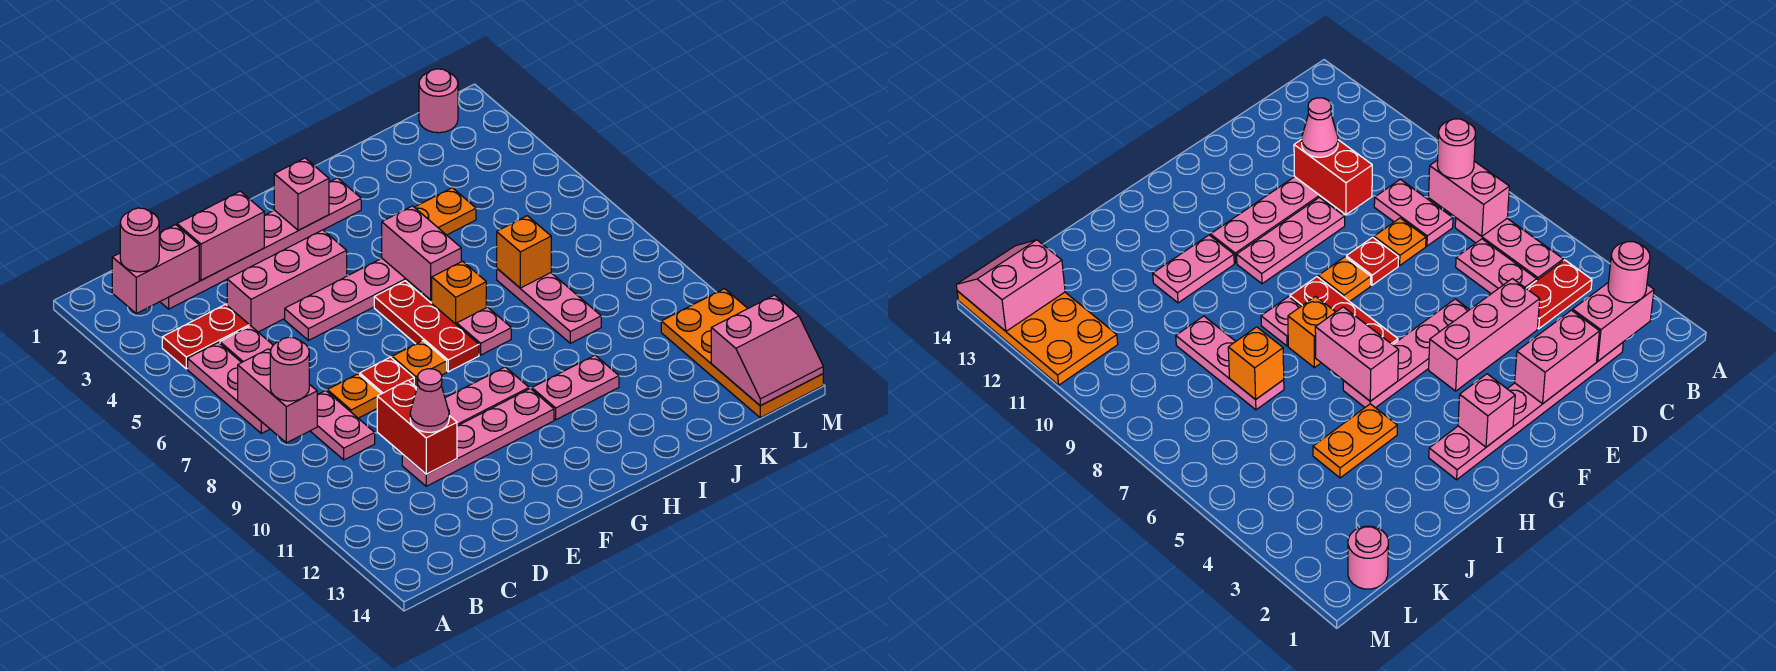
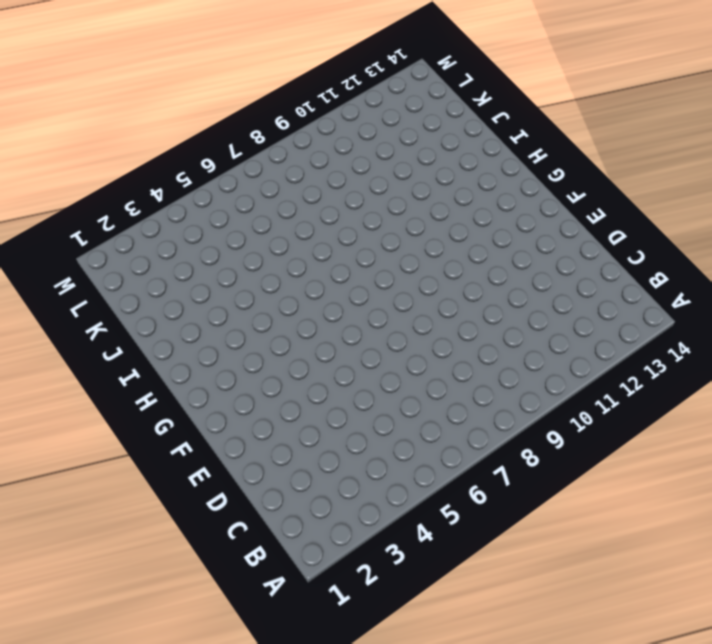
none -> red plate B4:C4 level 1
none -> pink plate B5:B7 level 1
none -> pink plate C2:H2 level 1
none -> pink plate C5:C6 level 1

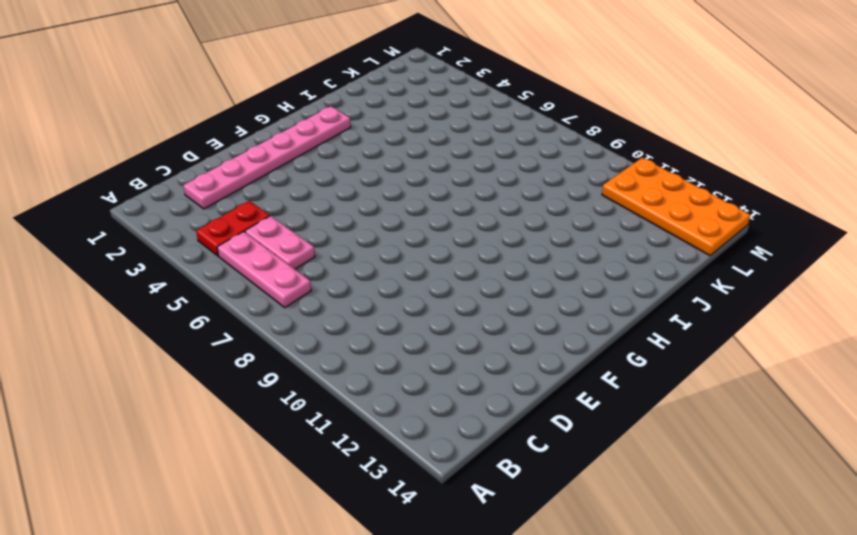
none -> pink plate C8:C9 level 1
none -> pink brick D4:F4 level 1
none -> orange plate D8 level 1
none -> pink plate D11:G11 level 1

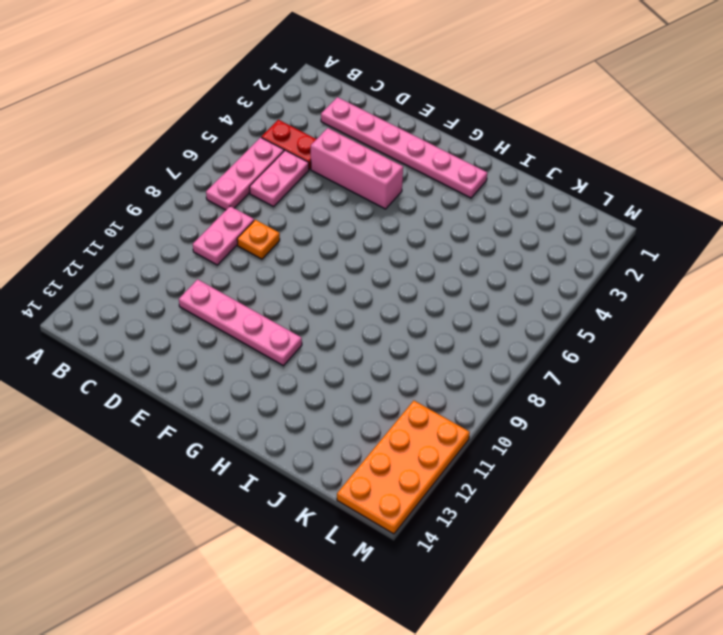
none -> pink plate E5:H5 level 1
none -> red plate E8 level 1
none -> pink plate E10:G10 level 1
none -> orange plate F8 level 1

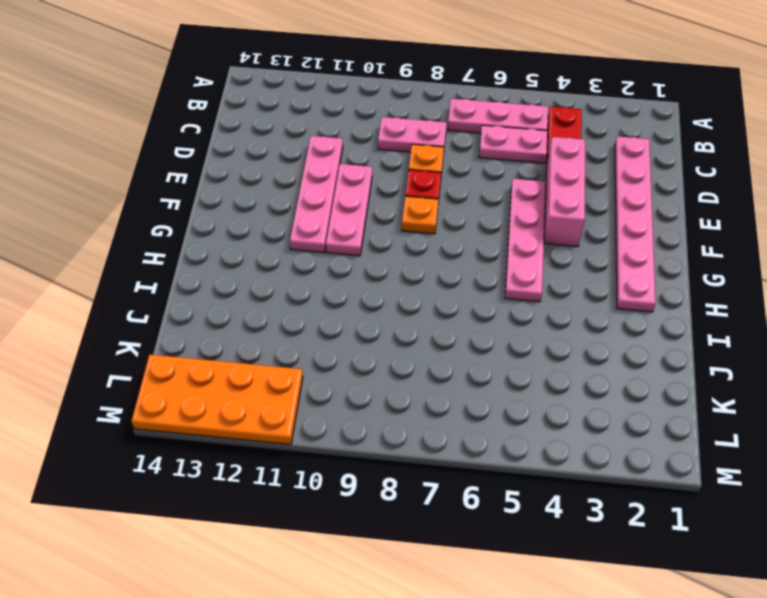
none -> red plate G6:G8 level 1
none -> orange brick H7 level 1
none -> pink plate H8 level 1
none -> pink plate H11:I11 level 1

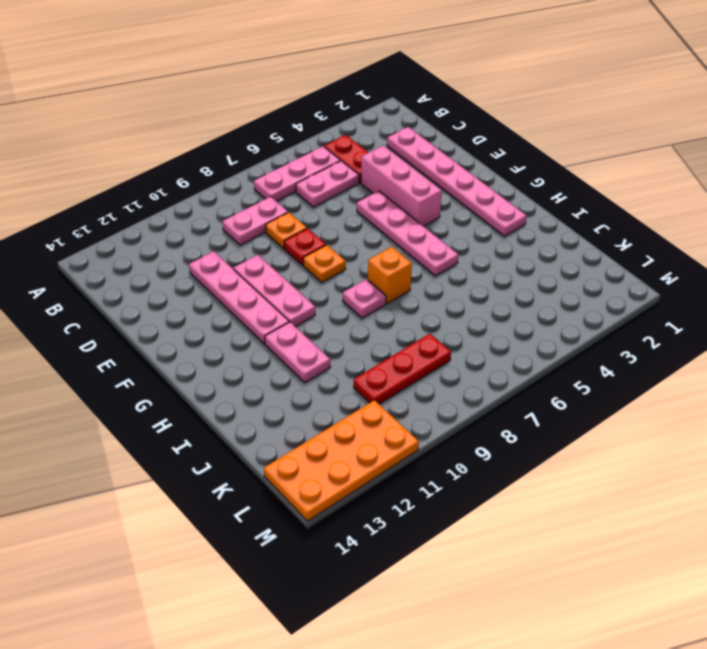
red plate K8:K10 level 1 -> red plate G6:G8 level 1
none -> orange plate I4:J4 level 1
none -> pink plate J7:J9 level 1
none -> pink round brick L1 level 1
none -> pink brick B2:C2 level 2

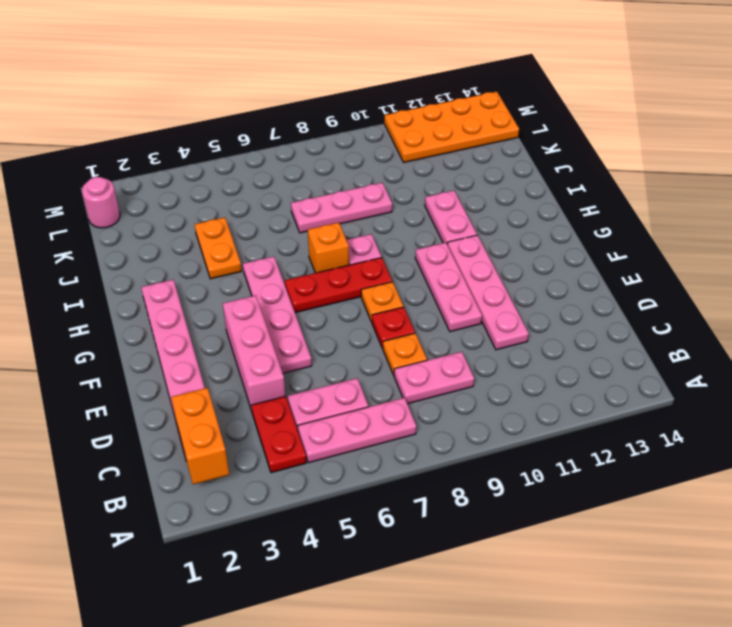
orange brick B2:C2 level 2 -> pink brick B2:C2 level 2
none -> pink brick B7:B8 level 2
none -> pink brick D2:E2 level 2
none -> red brick D10:D11 level 2
none -> pink brick G2 level 2

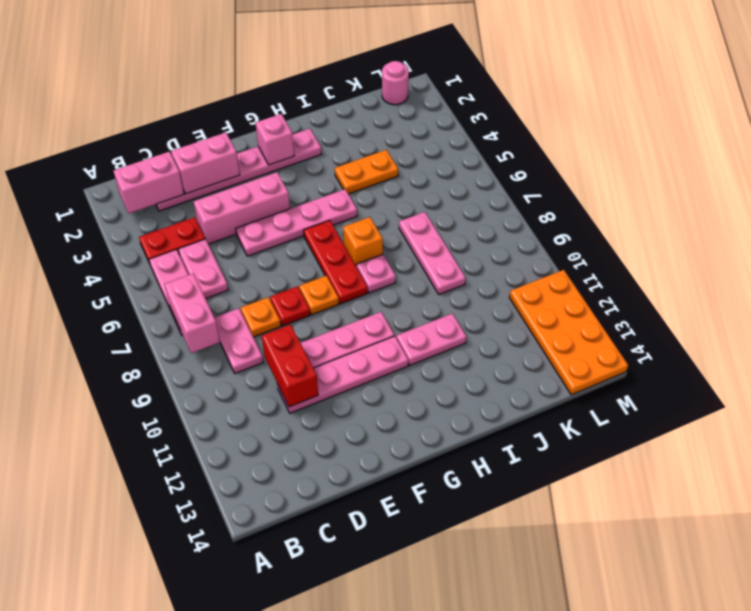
none -> pink brick H5:H6 level 2
none -> orange brick J7 level 2
none -> pink slope L13:M14 level 2 top 13
none -> pink round brick B2 level 3

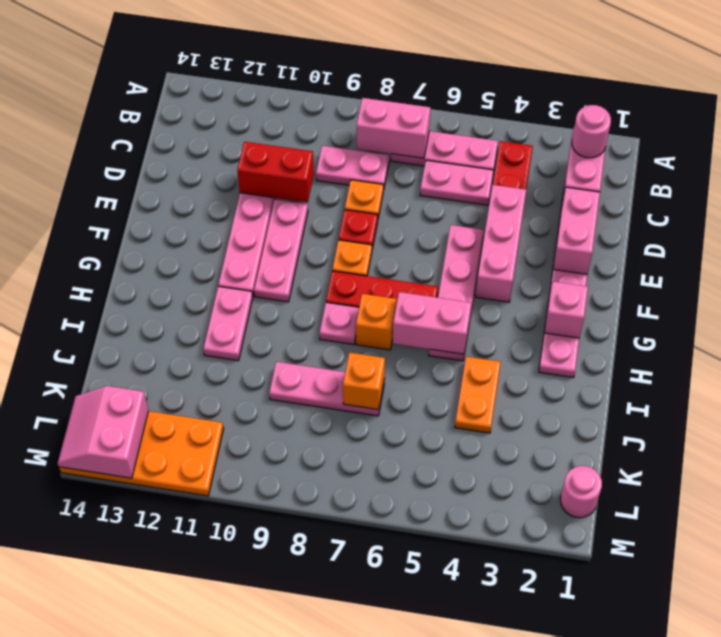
none -> pink round brick B8 level 3
none -> pink cone D11 level 3

